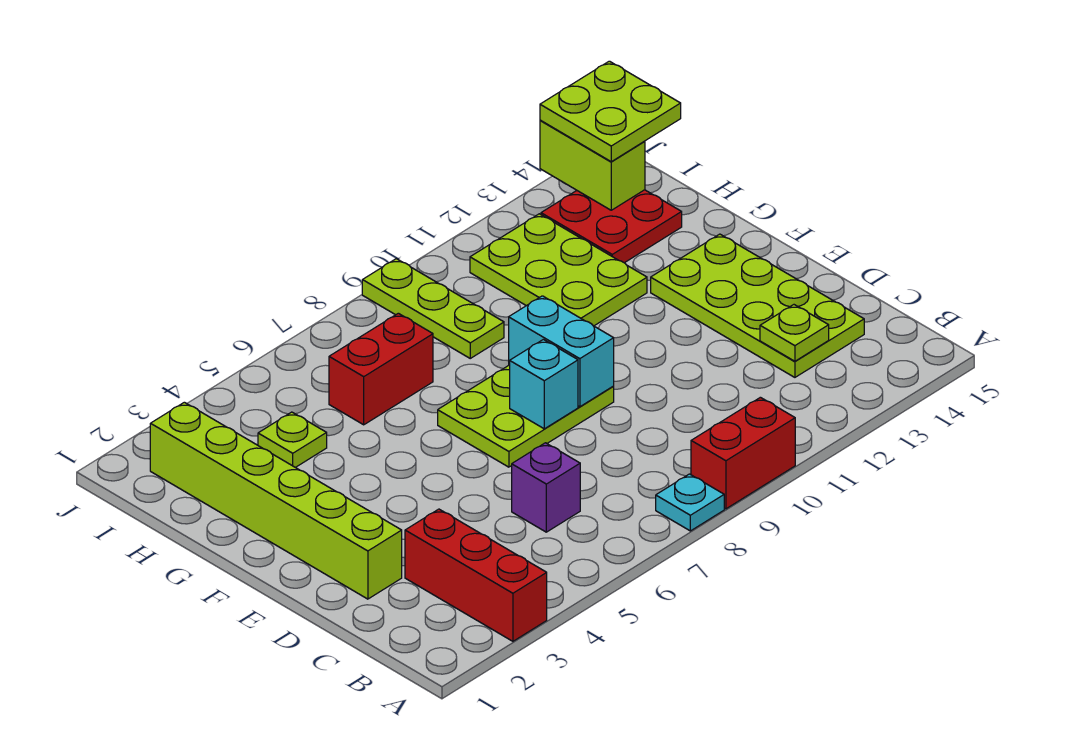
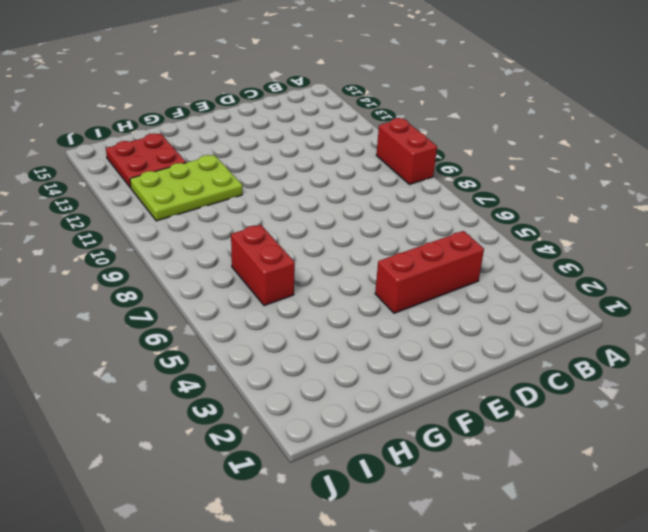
red brick C4:E4 level 1 -> red brick A3:C3 level 1
none -> cyan plate A8 level 1
none -> purple brick C6 level 1
none -> lime plate C13:F14 level 1

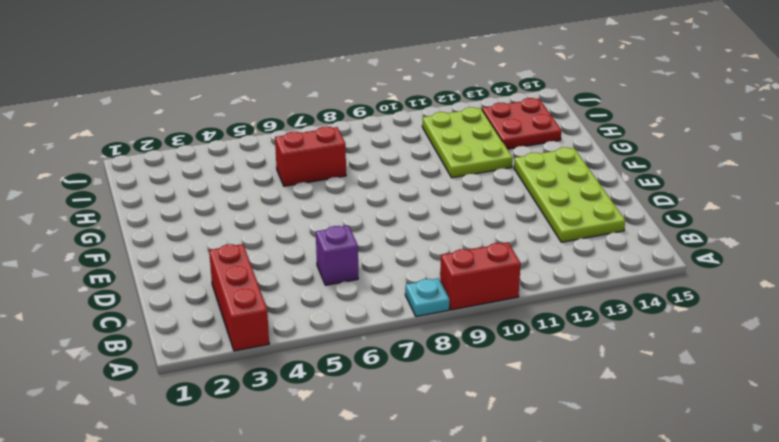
none -> lime brick D2:I2 level 1
none -> lime plate E7:F9 level 1
none -> lime plate H4 level 1

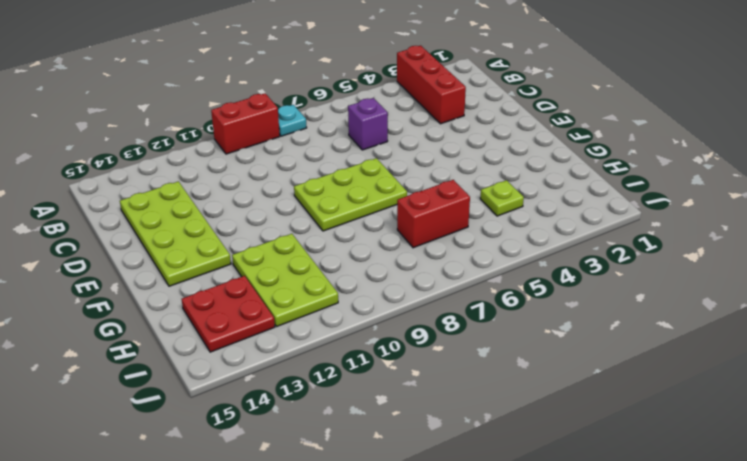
none -> lime brick D2:I2 level 1
none -> lime plate H9:J9 level 1
none -> lime plate C13 level 2

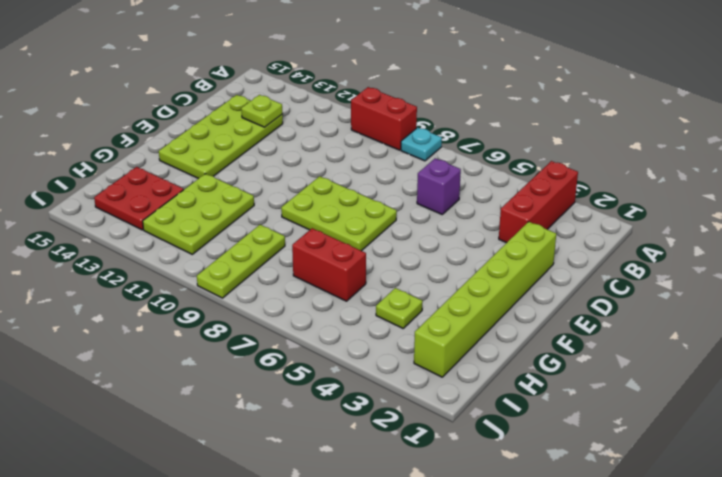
none -> cyan brick E8 level 2
none -> cyan brick E9:F9 level 2
none -> lime brick I14:J14 level 2

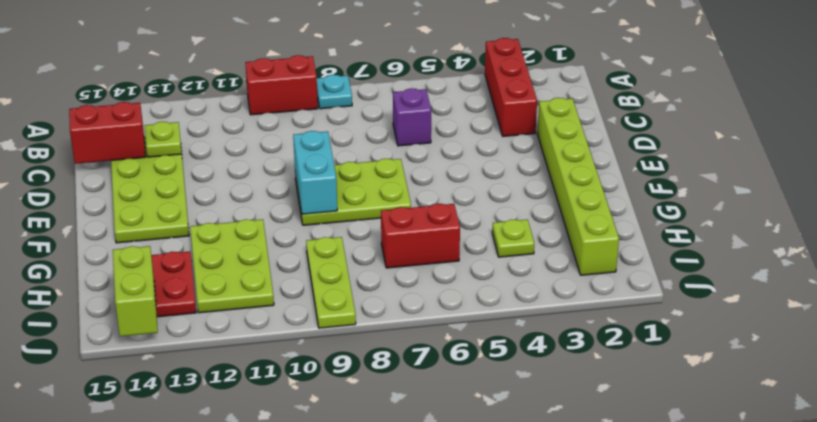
red brick C14:C15 level 2 -> none
none -> cyan brick E8 level 2
none -> lime plate I14:J15 level 3

